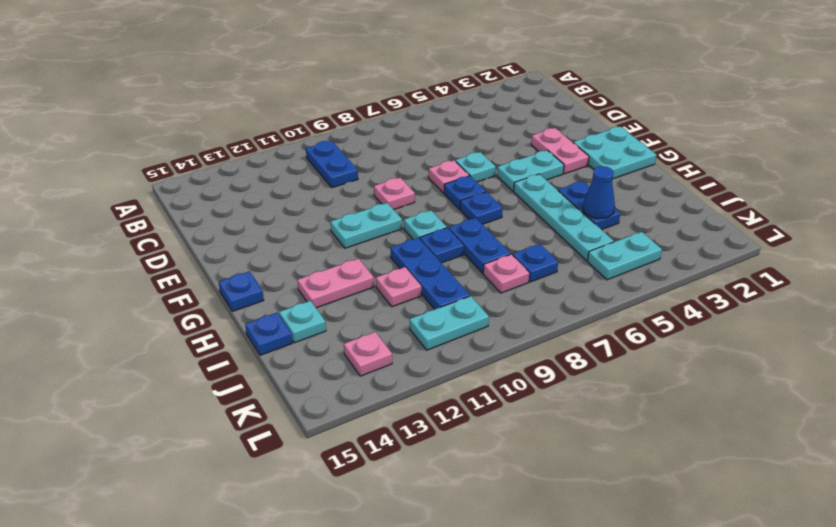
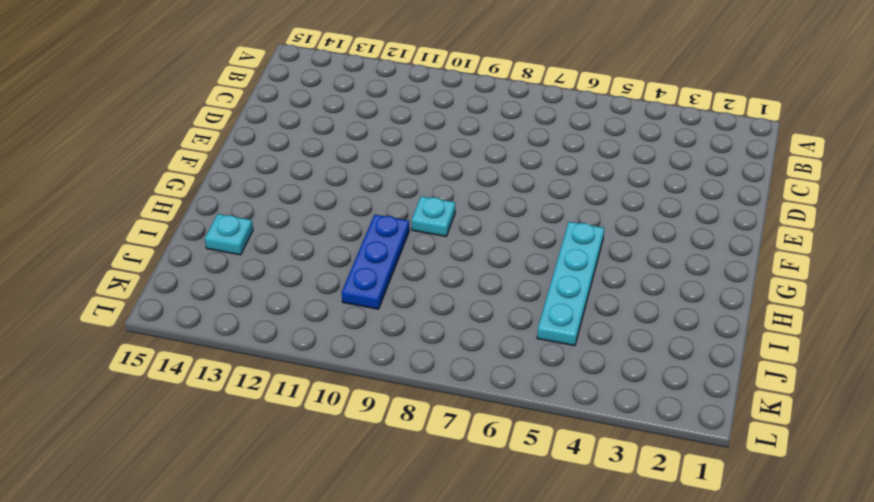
none -> blue plate B10:C10 level 1
none -> pink plate E3:F3 level 1
none -> cyan plate E6 level 1

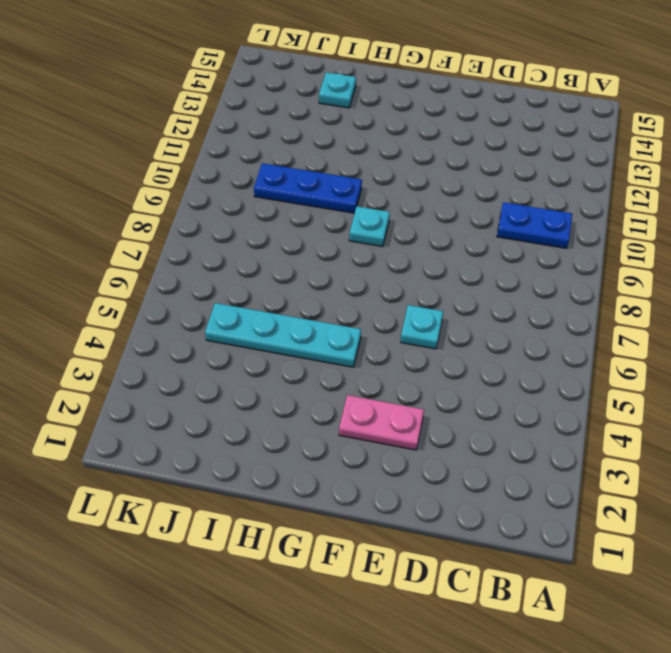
none -> pink plate E7 level 1
none -> pink plate E9 level 1
none -> cyan plate F1:G2 level 1

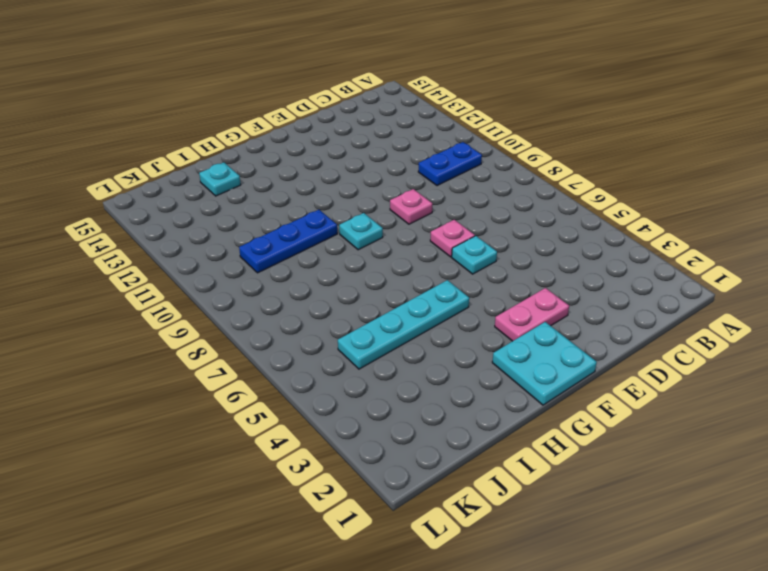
none -> cyan plate F4:F5 level 1
none -> blue plate F7 level 1
none -> cyan plate F10:F11 level 1

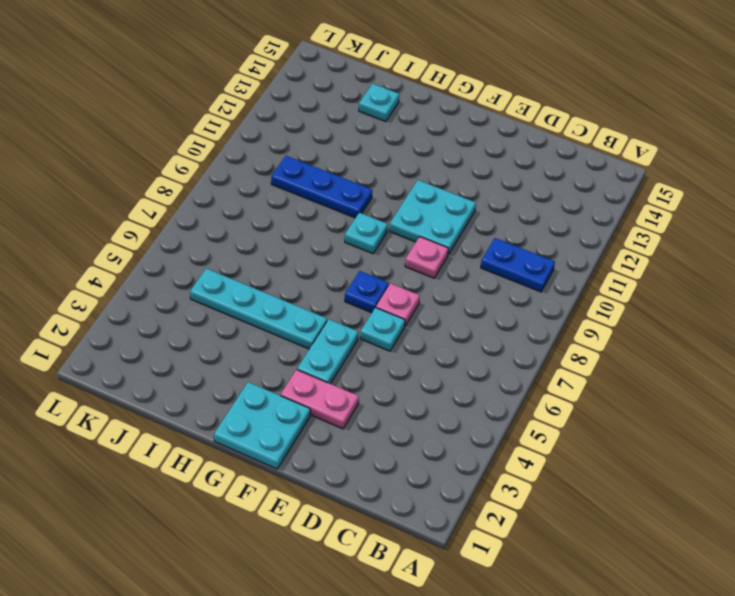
cyan plate E10:F11 level 1 -> cyan plate F10:F11 level 1
none -> blue plate G7 level 1
none -> blue plate G15 level 1
none -> blue plate H4:I4 level 1

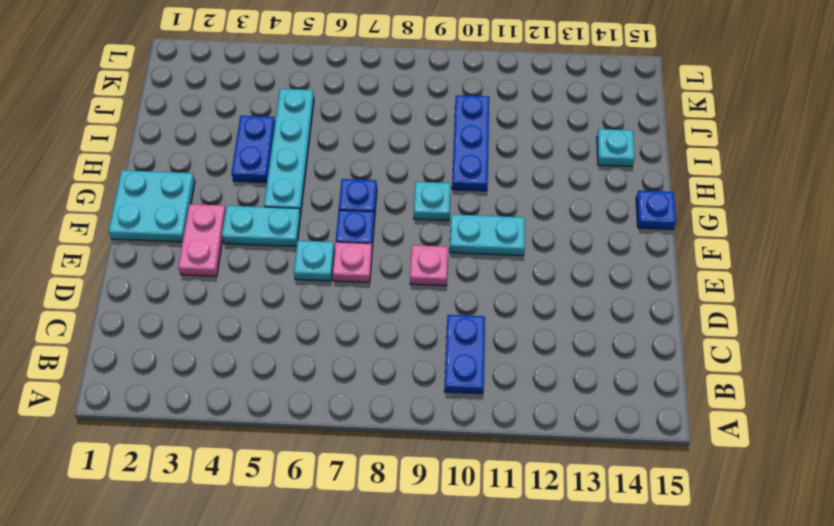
none -> blue plate H8:I8 level 1
none -> blue plate H9 level 1
none -> pink plate H12:H13 level 1

